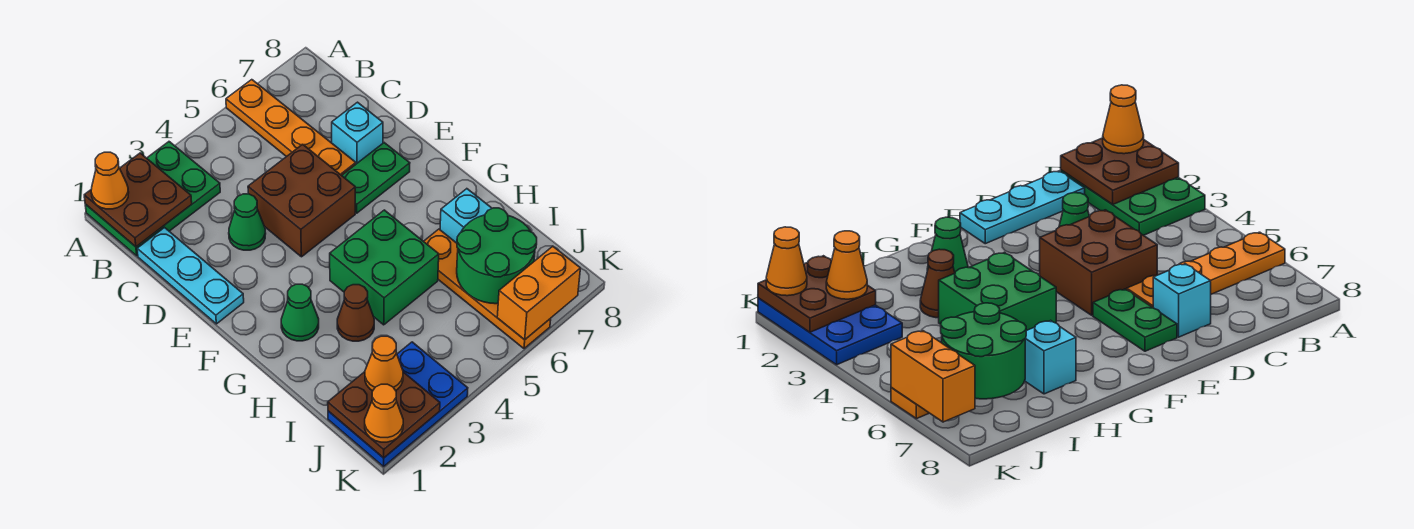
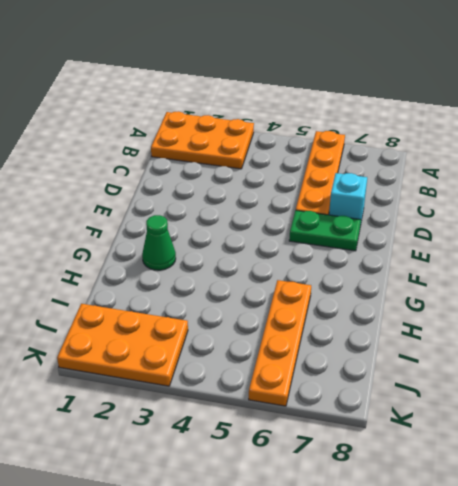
orange plate A1:B3 level 1 -> green plate A1:B3 level 1
orange plate J1:K3 level 1 -> blue plate J1:K3 level 1
none -> cyan plate C1:E1 level 1
none -> green cone D3 level 1
none -> brown brick D4:E5 level 1

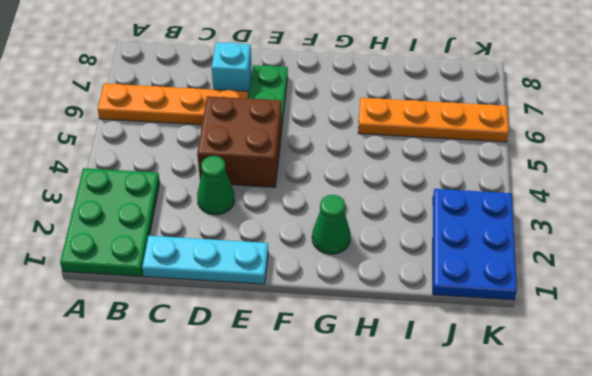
none -> green brick G4:H5 level 1
none -> brown cone H3 level 1
none -> cyan brick H7 level 1

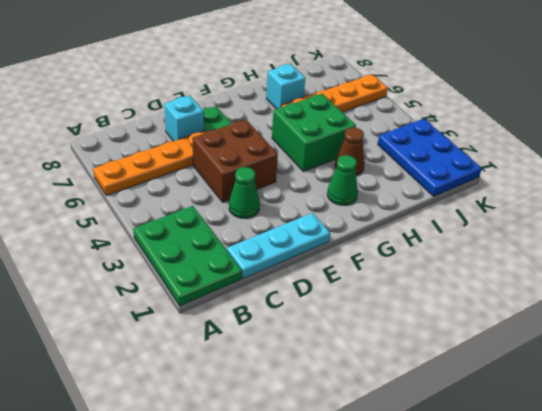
none -> brown plate A1:B2 level 2
none -> green round brick I6:J7 level 2
none -> brown plate J1:K2 level 2

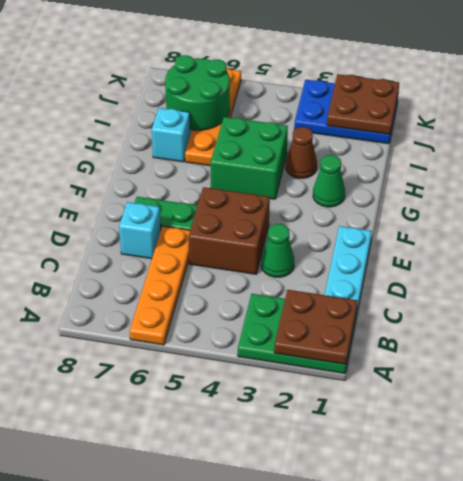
none -> orange brick K6:K7 level 2
none -> orange cone A1 level 3
none -> orange cone J2 level 3

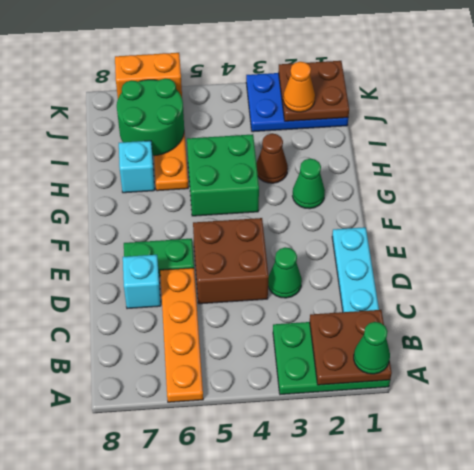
green cone A1 level 3 -> orange cone A1 level 3
none -> orange cone K1 level 3

